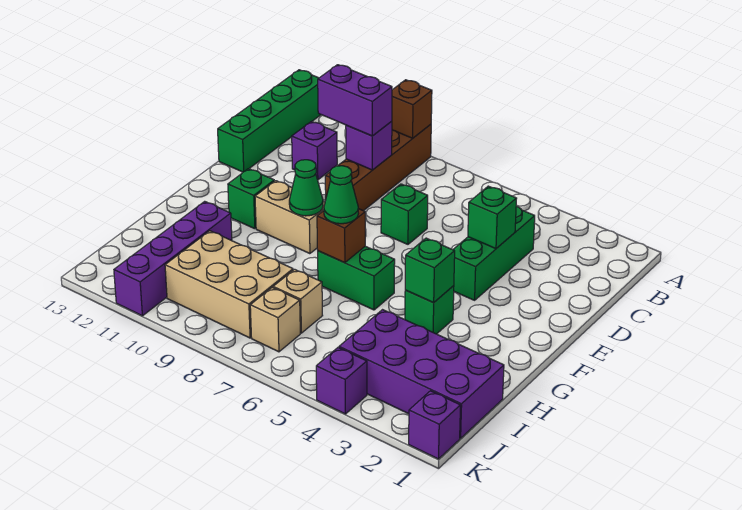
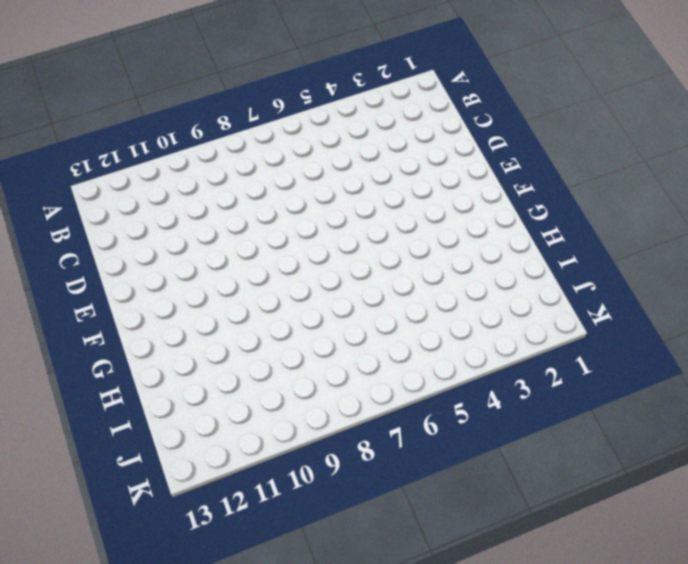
none -> brown brick A9:D9 level 1
none -> green brick A13:D13 level 1
none -> green brick C4:E4 level 1

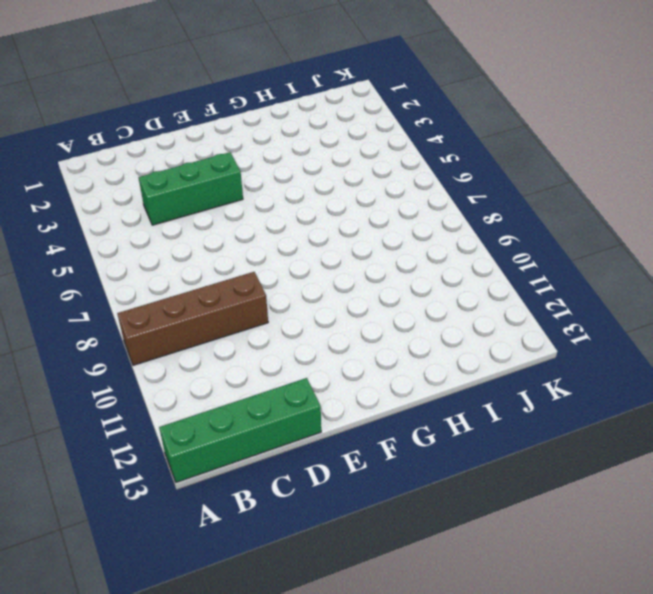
none -> purple brick C11 level 1
none -> green brick D7 level 1
none -> tan brick F9:F10 level 1

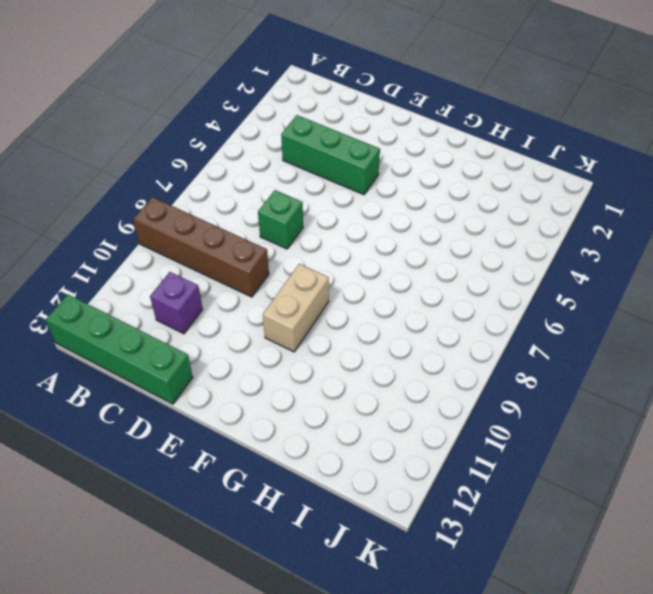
none -> green brick F11 level 1
none -> green brick G4 level 1
none -> green brick G6:G7 level 1

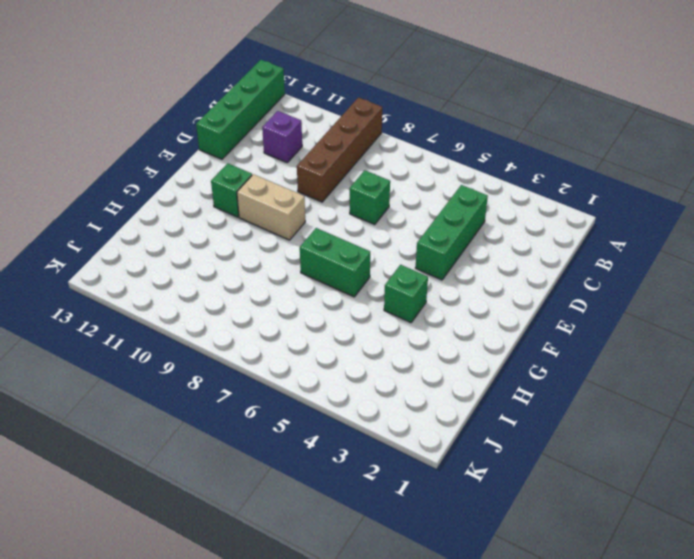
none -> purple brick H11:K11 level 1
none -> purple brick I1:J4 level 1
none -> tan brick I7 level 1

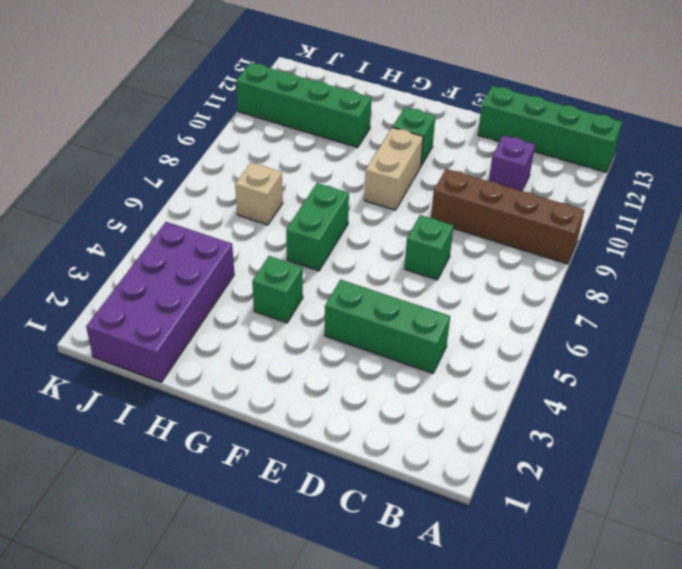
green brick H11:K11 level 1 -> purple brick H11:K11 level 1
none -> tan brick I8:J10 level 1
none -> tan brick J7 level 1
none -> purple brick K1 level 1

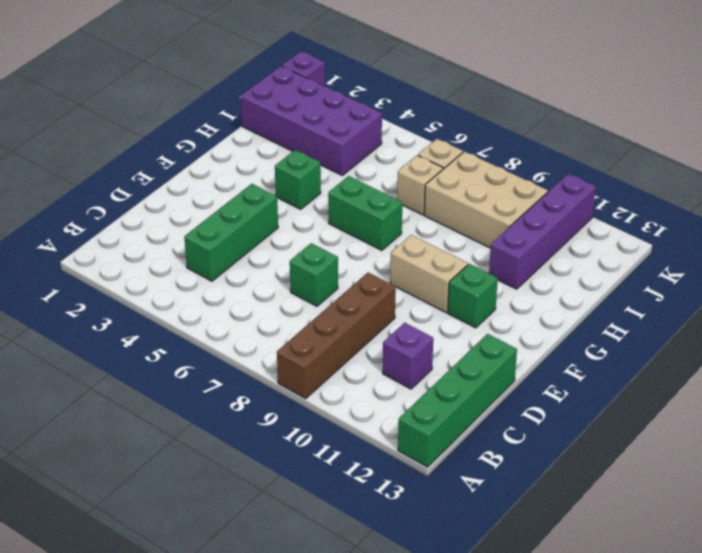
none -> purple brick K4 level 1
none -> brown brick A9 level 2
none -> purple brick C9 level 2

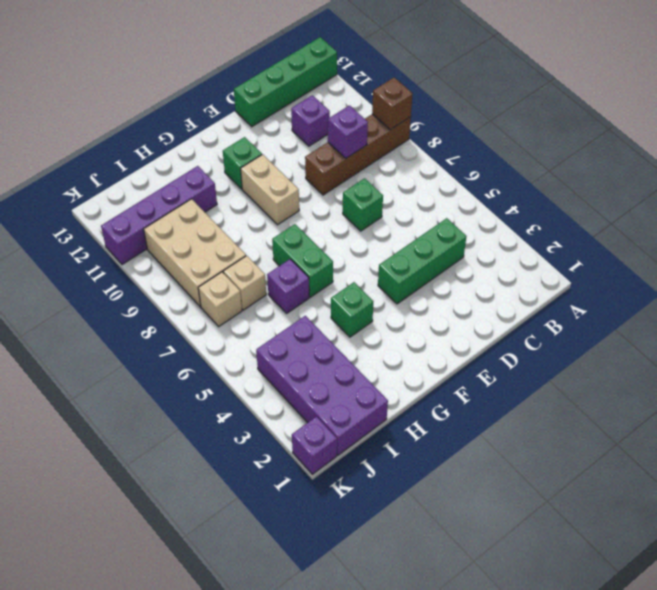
purple brick H6 level 1 -> purple brick K4 level 1
none -> green brick D4 level 2
none -> green cone F9 level 2
none -> green brick G4 level 2

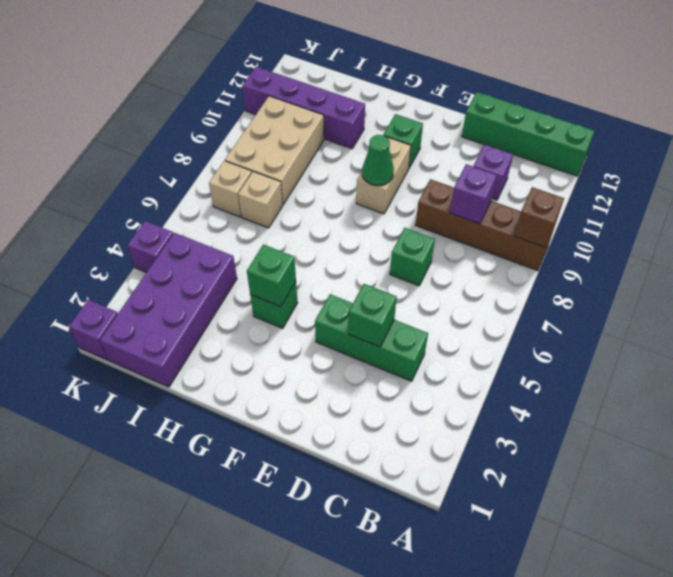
none -> green brick G6:G7 level 1
none -> brown brick G7 level 2
none -> purple brick C9:C10 level 3

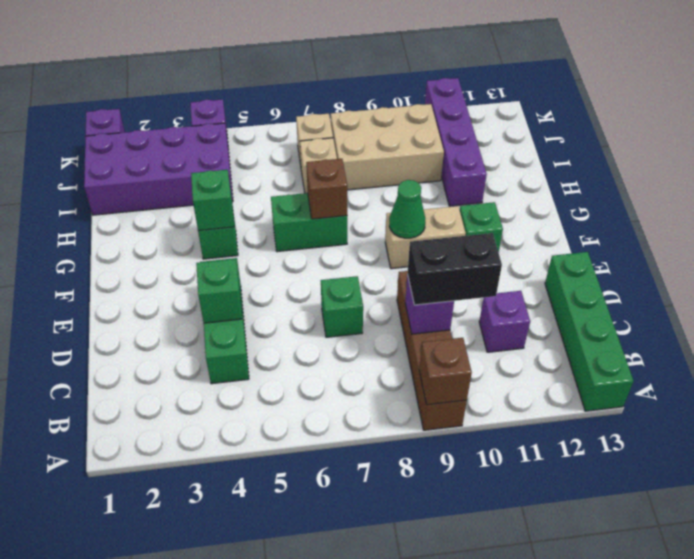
black brick C9:C10 level 3 -> purple brick C9:C10 level 3
none -> green cone G7 level 3

